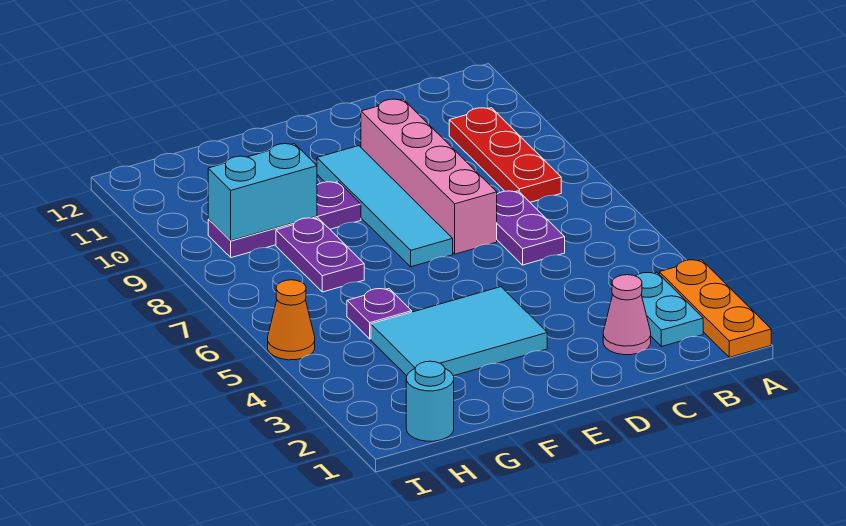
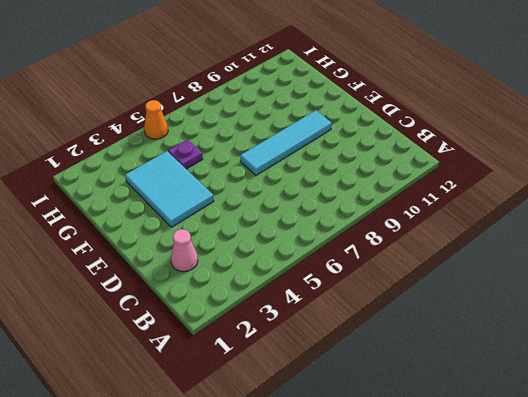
none -> orange plate A1:A3 level 1
none -> cyan plate B2:B3 level 1
none -> red plate B8:B10 level 1

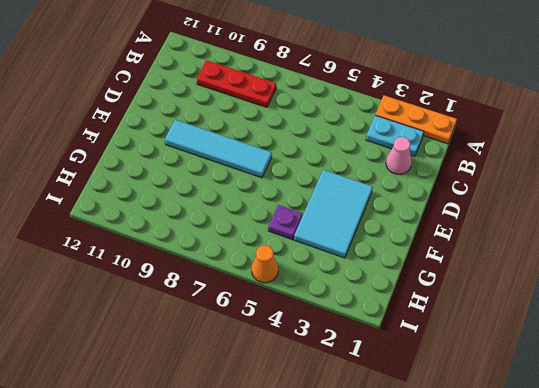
none -> purple plate C6:C7 level 1
none -> pink brick D7:D10 level 1
none -> purple plate F9:H9 level 1

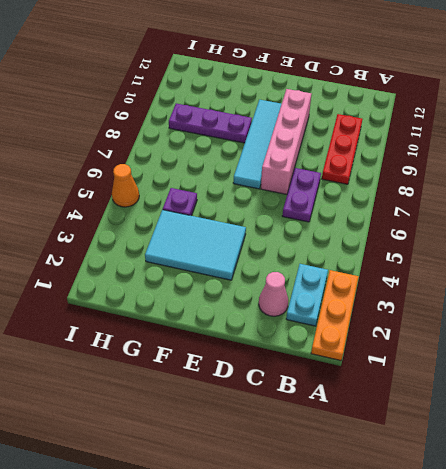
none -> purple plate G7:G8 level 1
none -> cyan round brick H1 level 1
none -> cyan brick G9:H9 level 2

